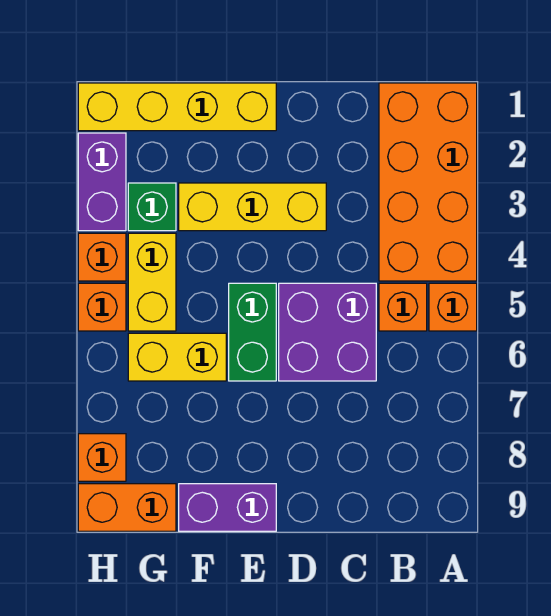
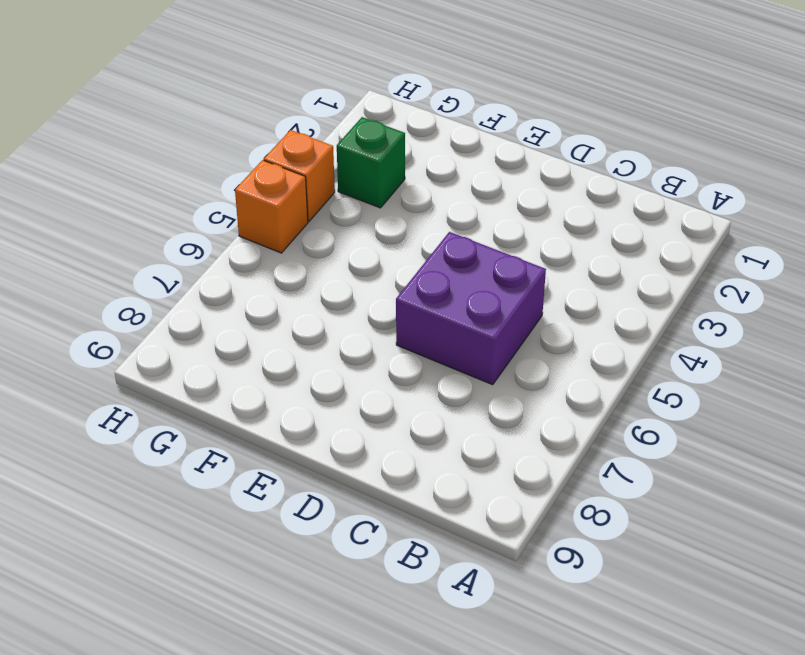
none -> orange brick A1:B4 level 1
none -> orange brick A5 level 1
none -> orange brick B5 level 1

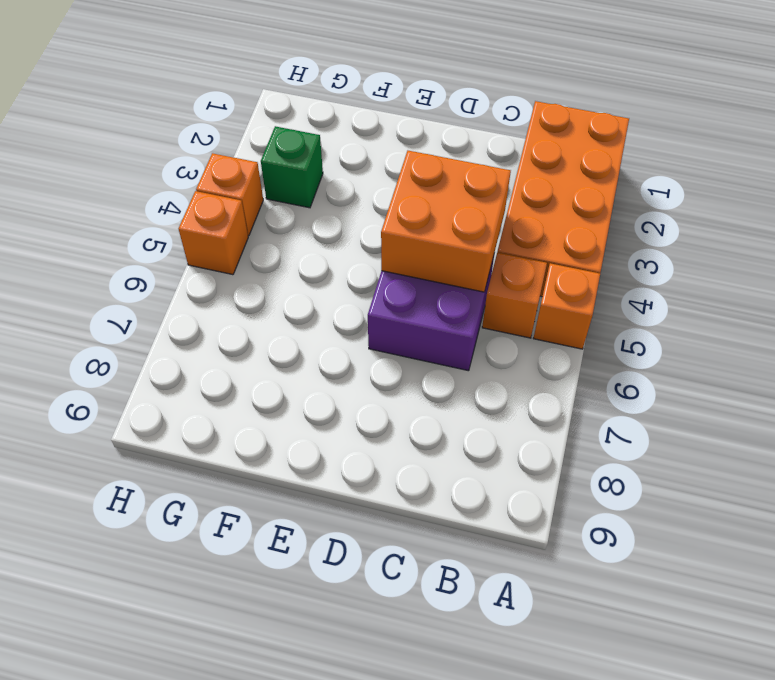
orange brick C4:D5 level 2 -> none
none -> yellow brick D3:F3 level 1
none -> yellow brick E1:H1 level 1
none -> green brick E5:E6 level 1

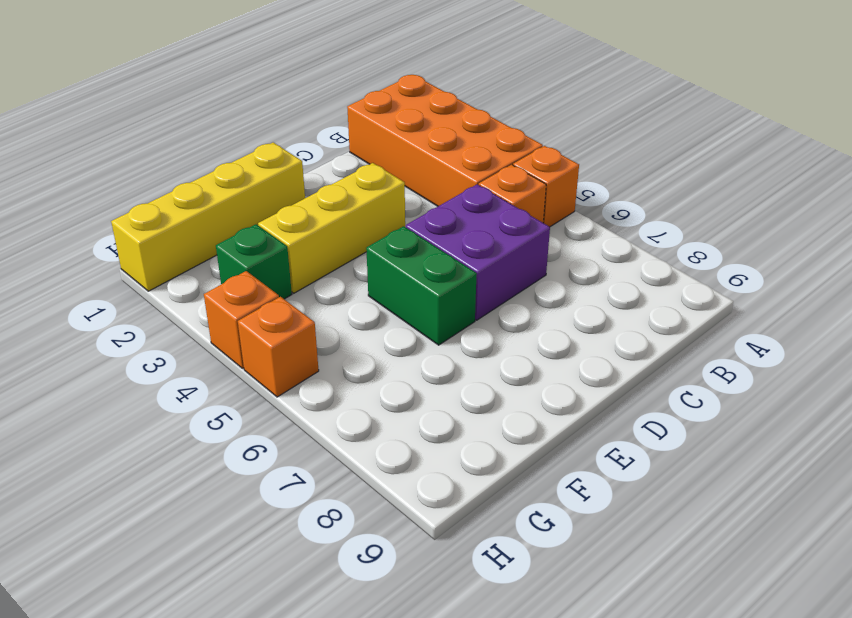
none -> purple brick E9:F9 level 1
none -> yellow brick F6:G6 level 1
none -> yellow brick G4:G5 level 1

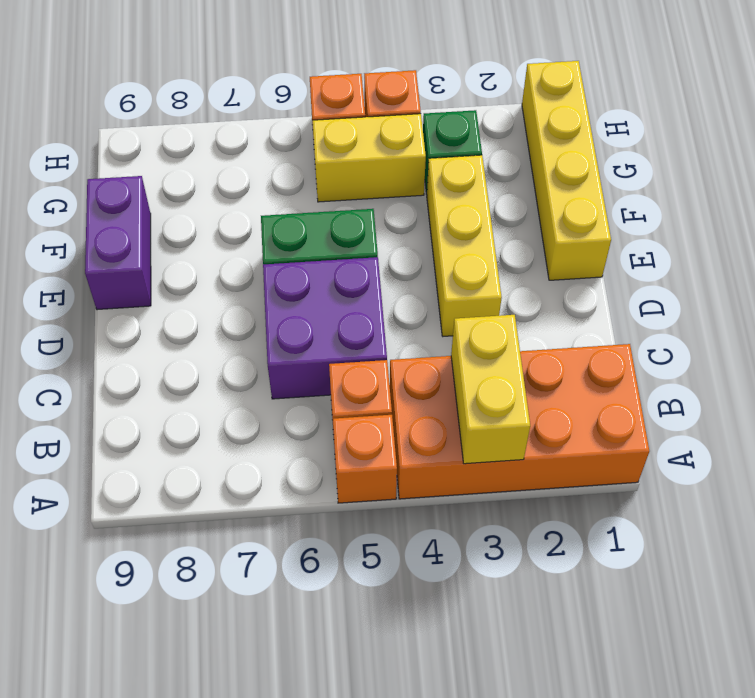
yellow brick A3:B3 level 2 -> yellow brick F6:G6 level 1
none -> orange brick G9:H9 level 1
none -> purple brick H2:H3 level 1
none -> orange brick H8 level 1

